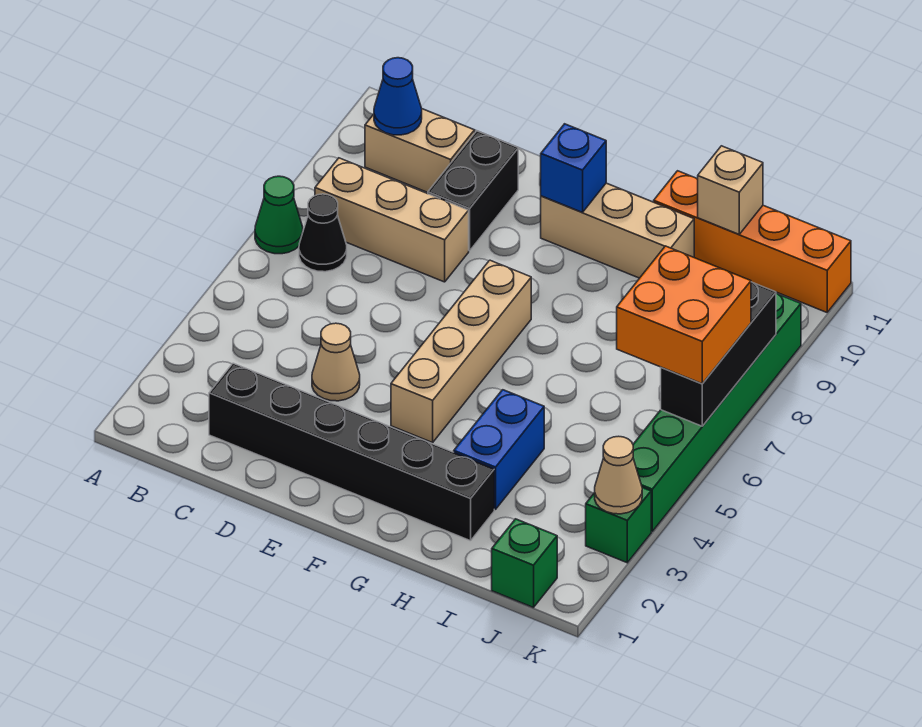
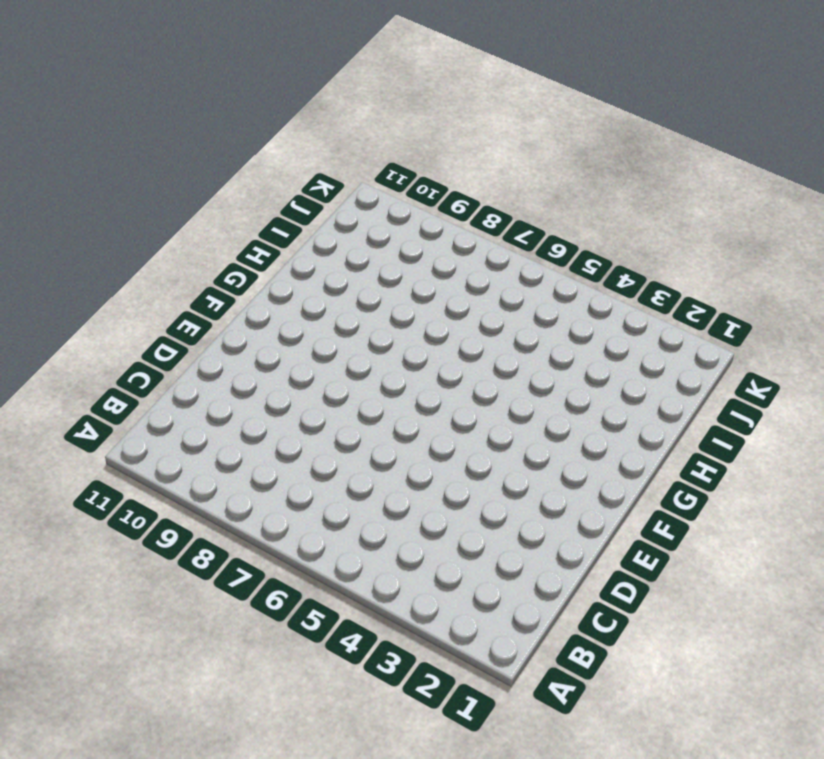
none -> green cone A7 level 1
none -> black cone B7 level 1
none -> tan brick B8:D8 level 1

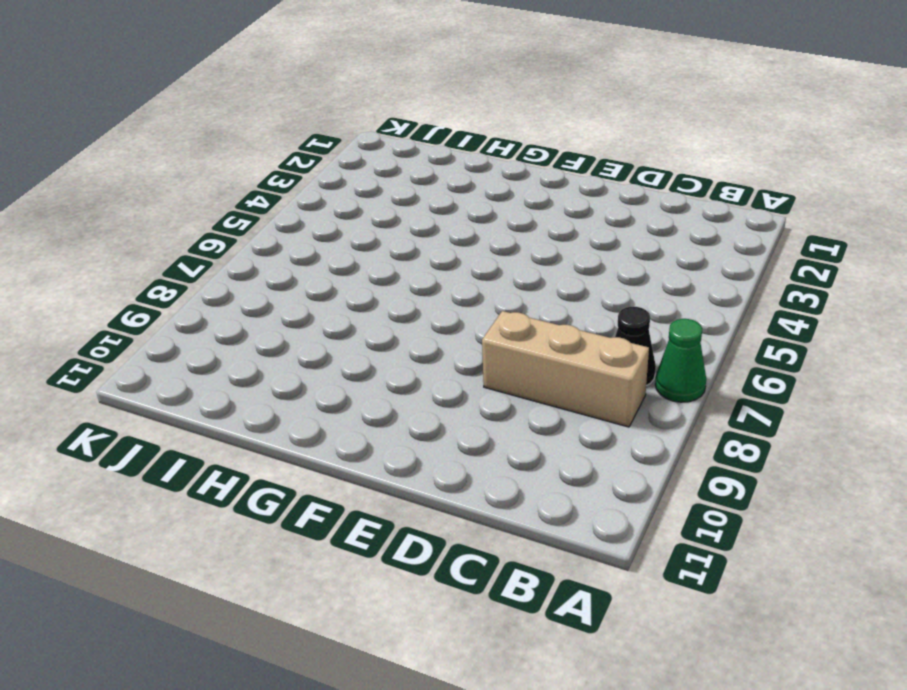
none -> tan brick B10:C10 level 1
none -> black brick C2:H2 level 1
none -> tan cone D4 level 1

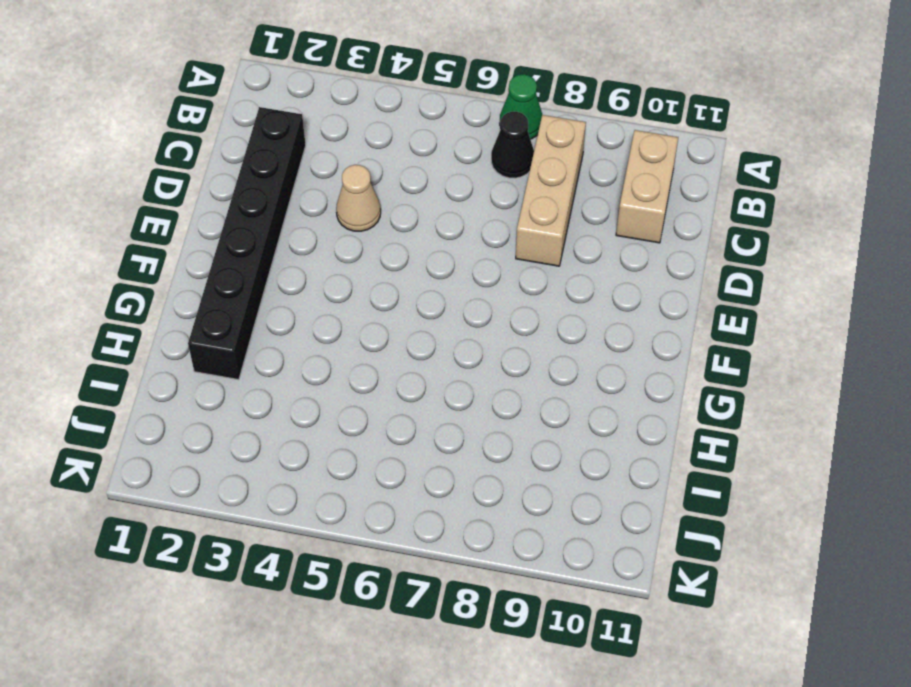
none -> black brick D9:D10 level 1
none -> tan brick F4:F7 level 1
none -> tan brick F10:H10 level 1

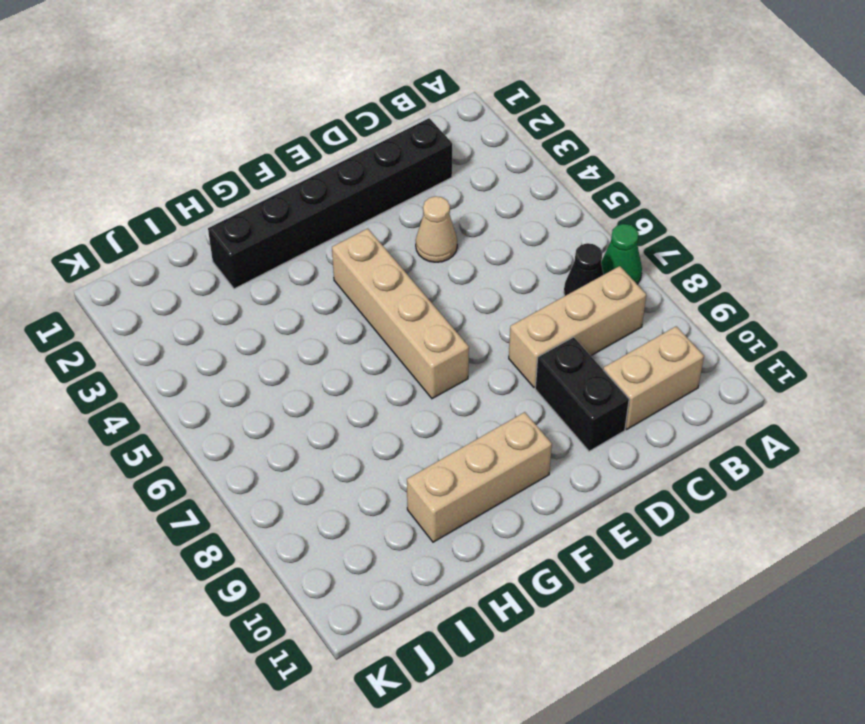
none -> blue brick H3:H4 level 1
none -> orange brick H11:K11 level 1
none -> green brick J1 level 1

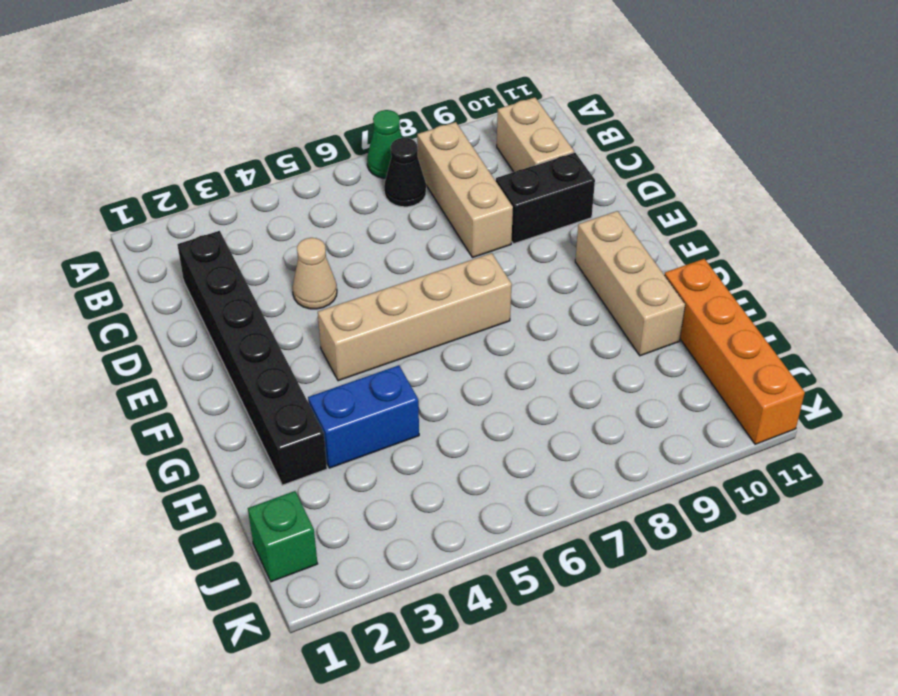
none -> green brick K3 level 1
none -> green brick K4:K9 level 1
none -> blue cone B10 level 2

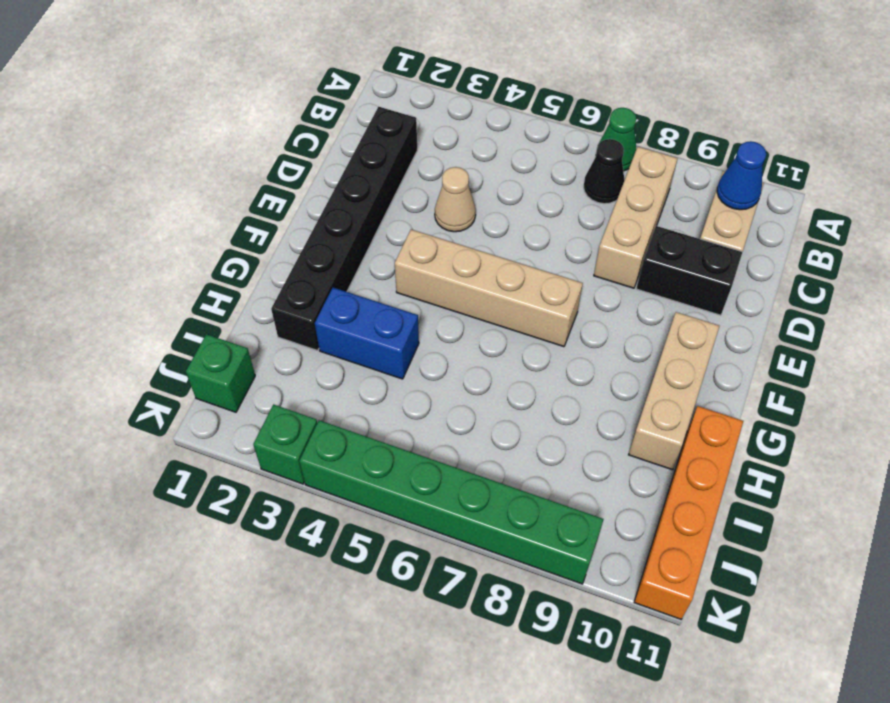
none -> blue brick F10 level 2
none -> tan brick I11 level 2
none -> tan cone K3 level 2

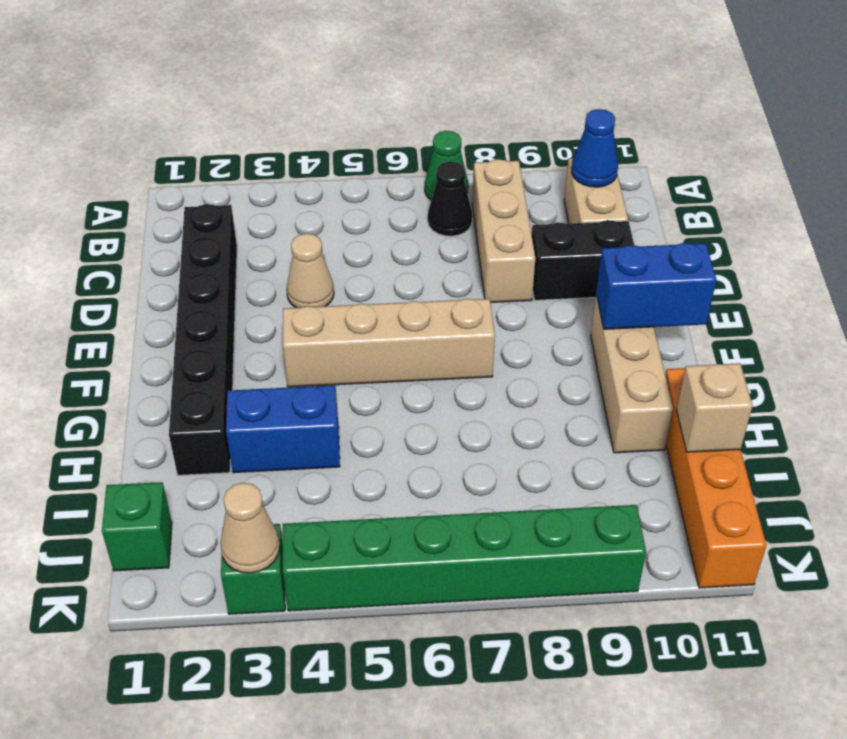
blue brick F10:F11 level 2 -> blue brick F10 level 2
none -> black brick K6:K8 level 2
none -> orange brick J6:K7 level 3

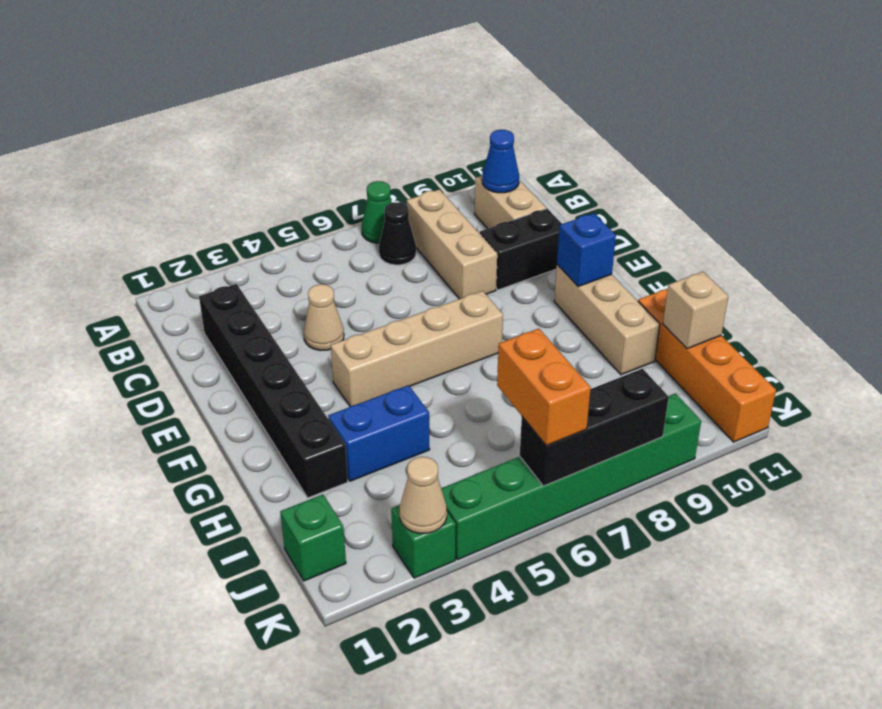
orange brick J6:K6 level 3 -> orange brick J6:K7 level 3

